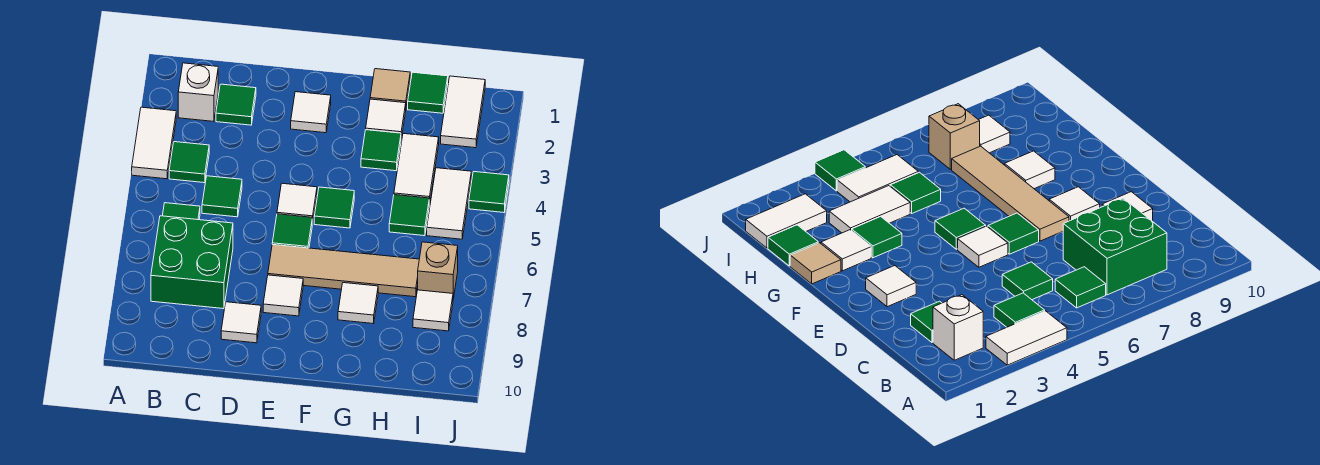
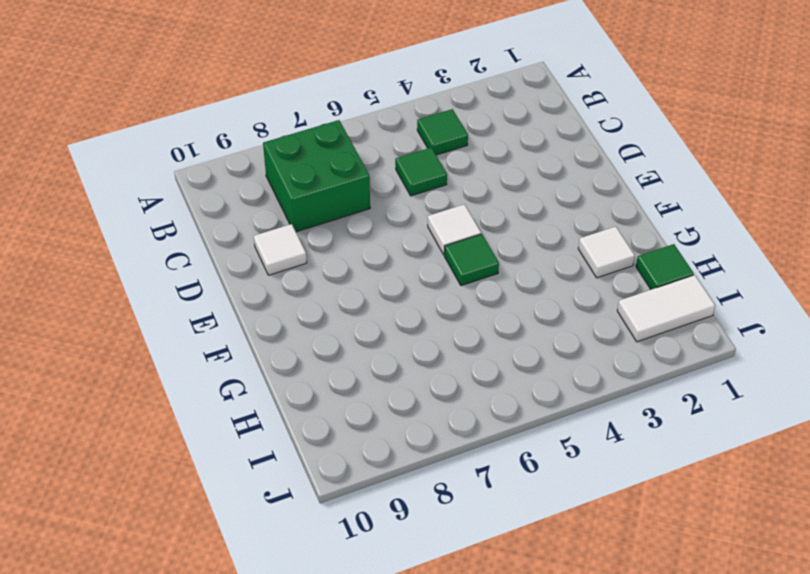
none -> white tile A3:A4 level 1
none -> white brick B2 level 1
none -> green tile B6 level 1

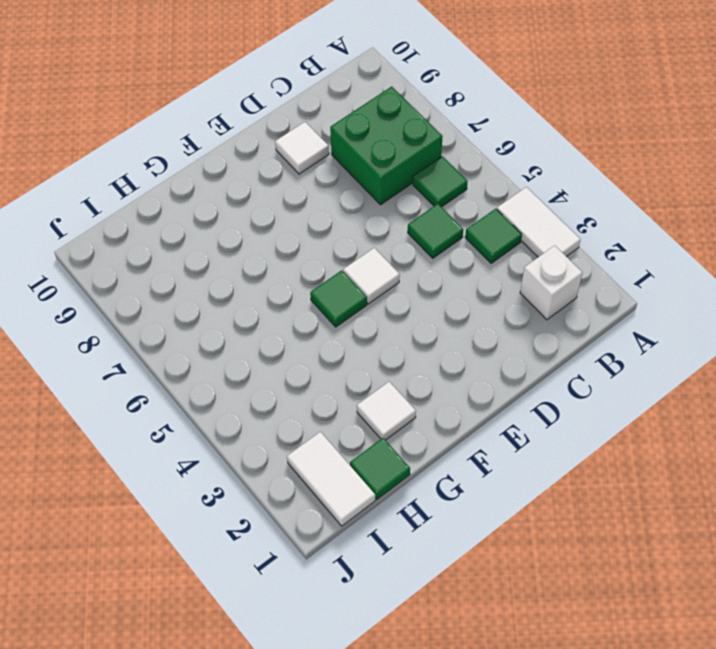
none -> green tile C2 level 1
none -> white tile E2 level 1
none -> green tile E6 level 1

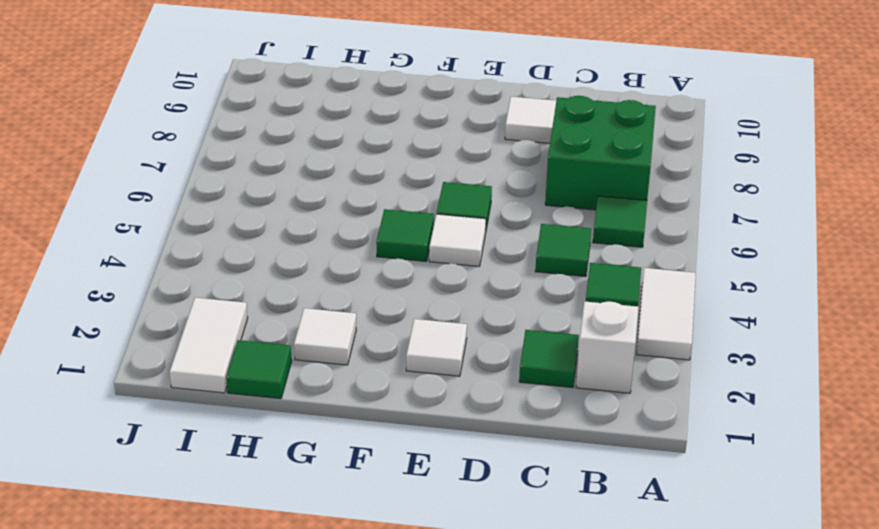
none -> tan tile E7:H7 level 1
none -> white tile E8 level 1
none -> tan tile G1 level 1

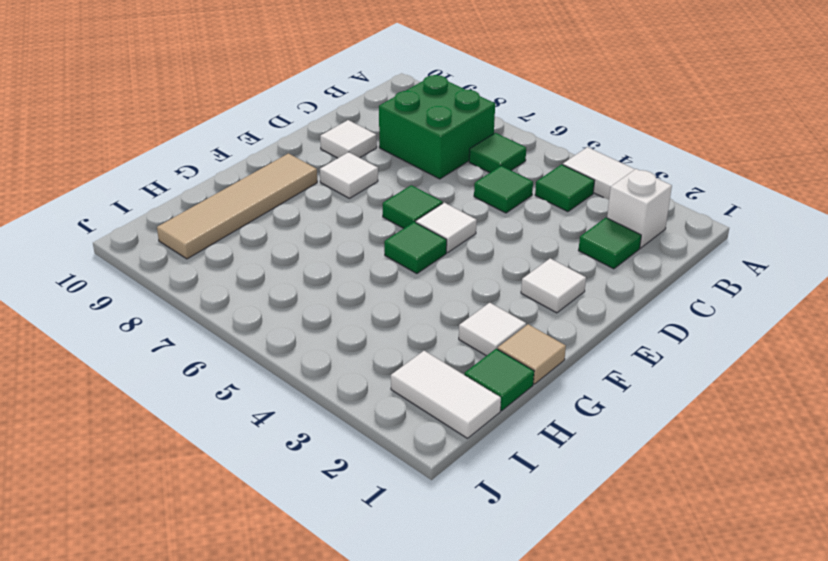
tan tile F9:I9 level 1 -> tan tile E7:H7 level 1
none -> green tile G3 level 1
none -> white tile G8 level 1
none -> white tile H3:H4 level 1

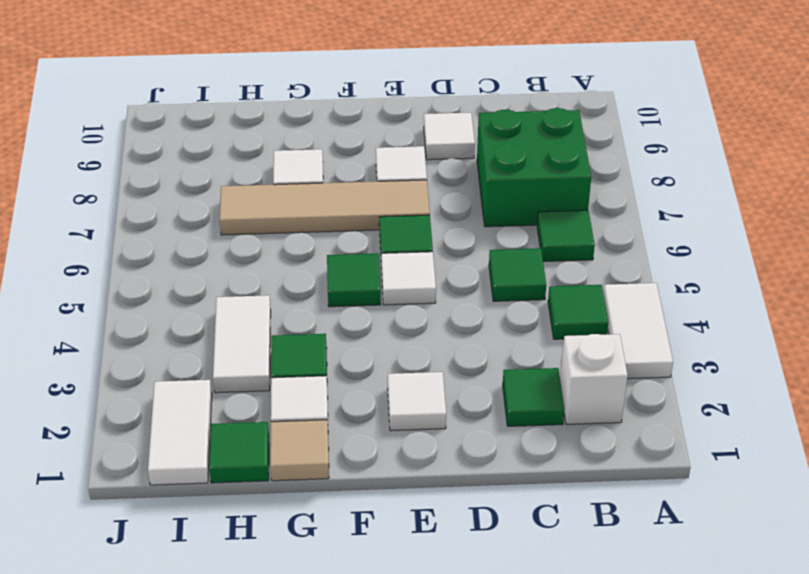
none -> green tile H5 level 1
none -> white tile I4:I5 level 1
none -> tan brick I7 level 1

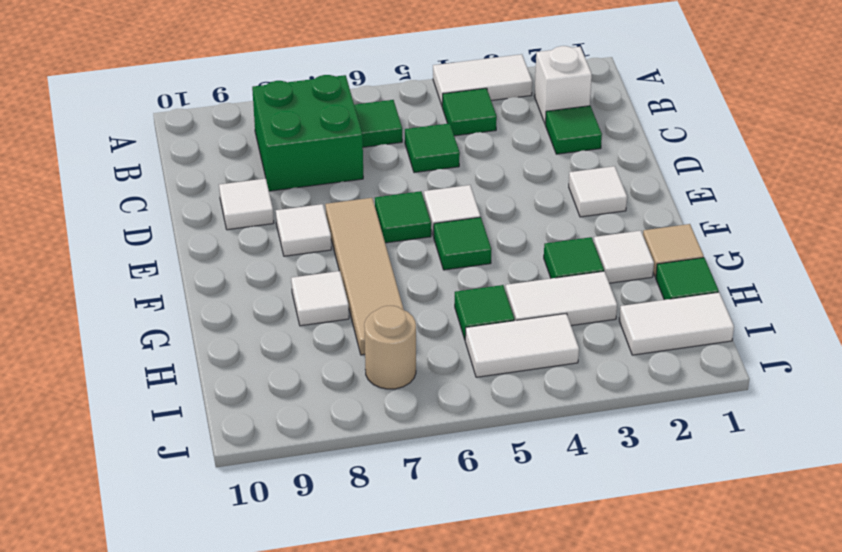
tan round brick I7 level 1 -> tan brick I7 level 1
none -> white tile I8 level 1
none -> green tile J4 level 1

